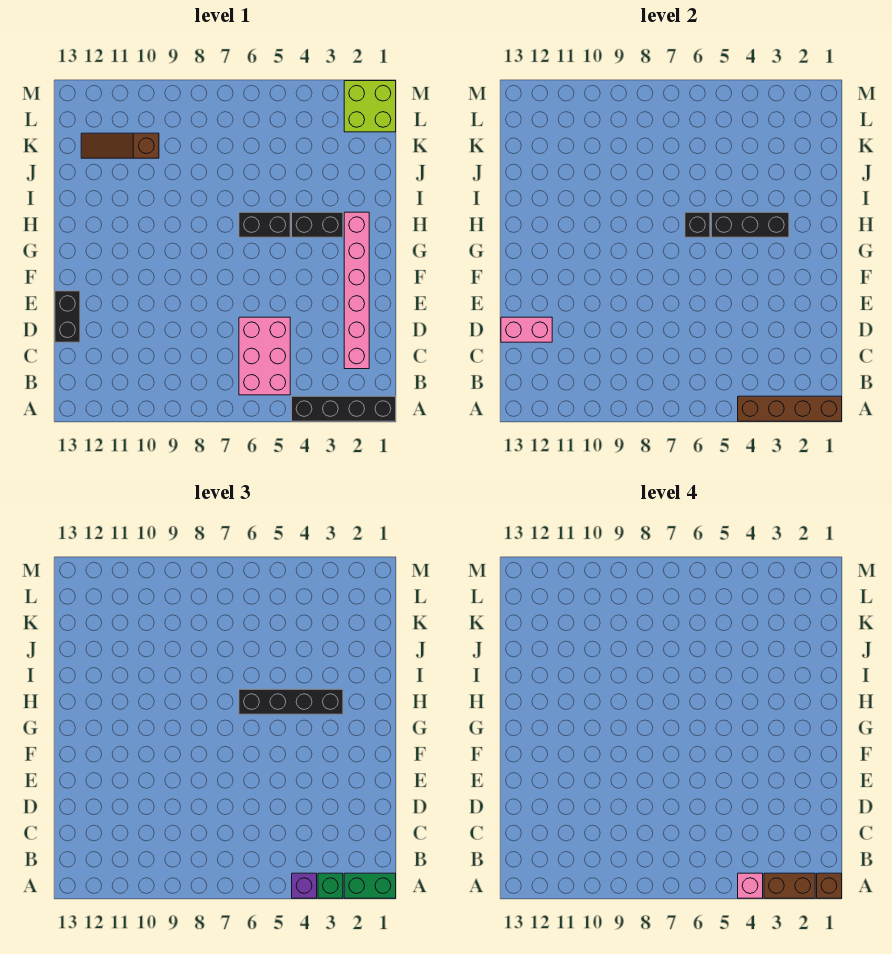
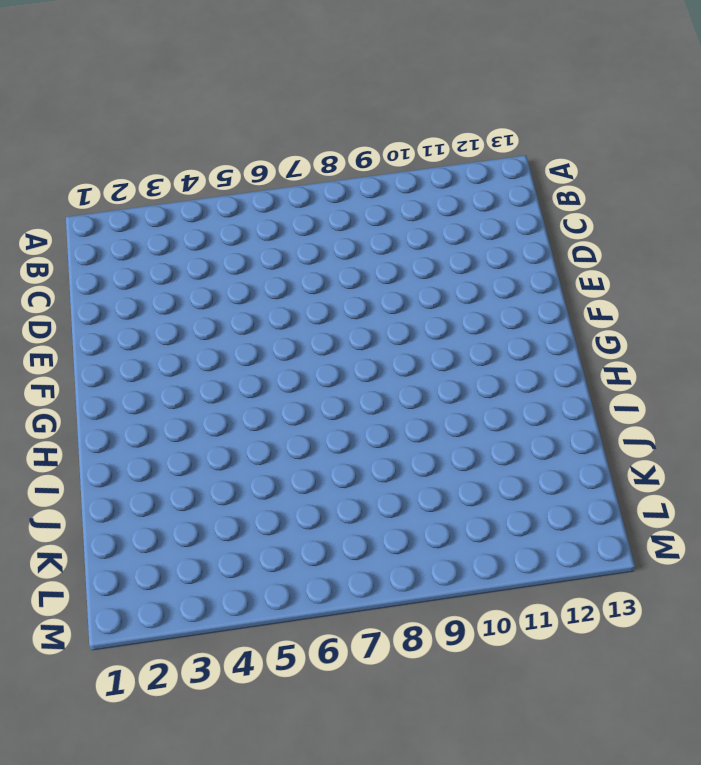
none -> black brick A1:A4 level 1
none -> pink brick B5:D6 level 1
none -> pink brick C2:H2 level 1

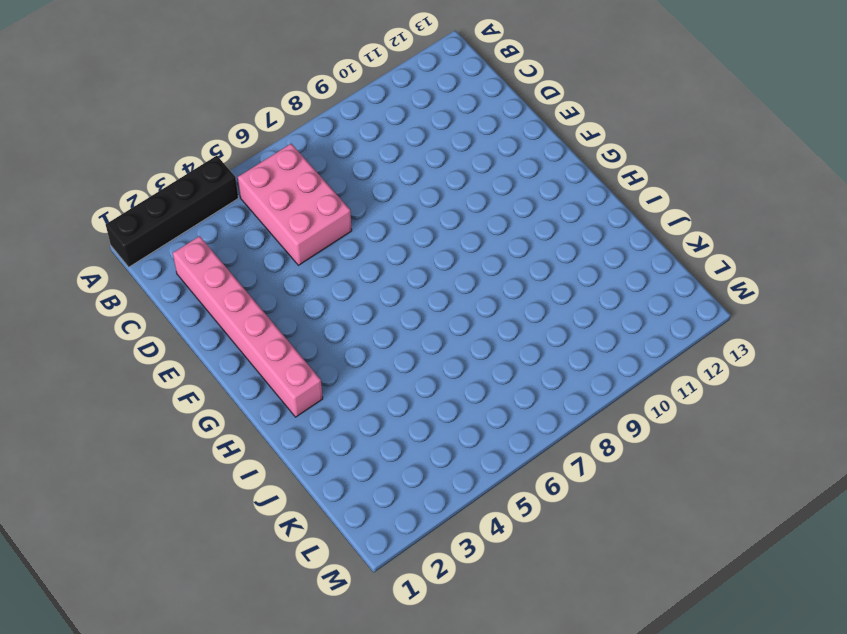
none -> black brick D13:E13 level 1
none -> black brick H3:H4 level 1
none -> black brick H5:H6 level 1

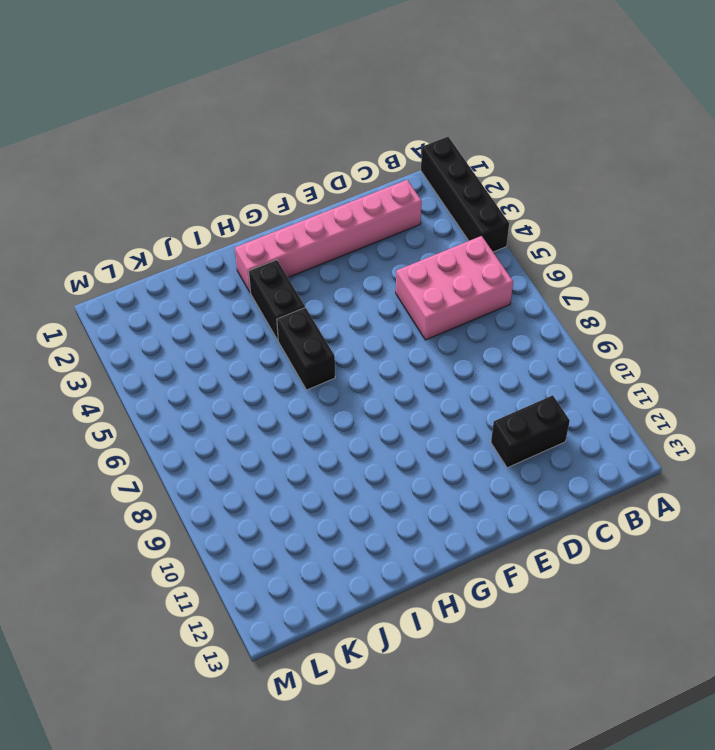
black brick C11:D11 level 1 -> black brick D13:E13 level 1
none -> brown slope K10:K12 level 1 top 10
none -> lime brick L1:M2 level 1
none -> brown brick A1:A4 level 2

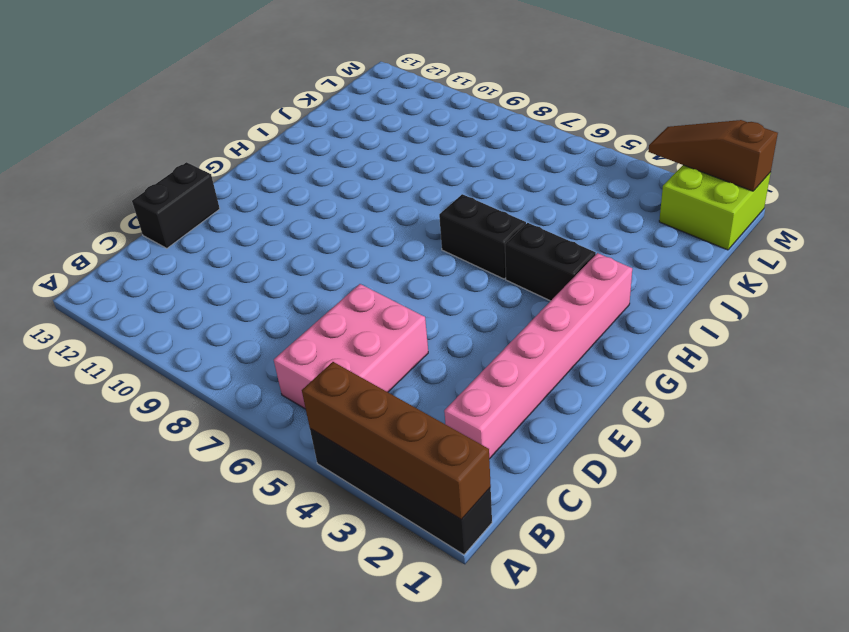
brown slope M1:M3 level 2 top 1 -> brown slope K10:K12 level 1 top 10
none -> pink brick D12:D13 level 2
none -> black brick H3:H5 level 2
none -> black brick H6 level 2

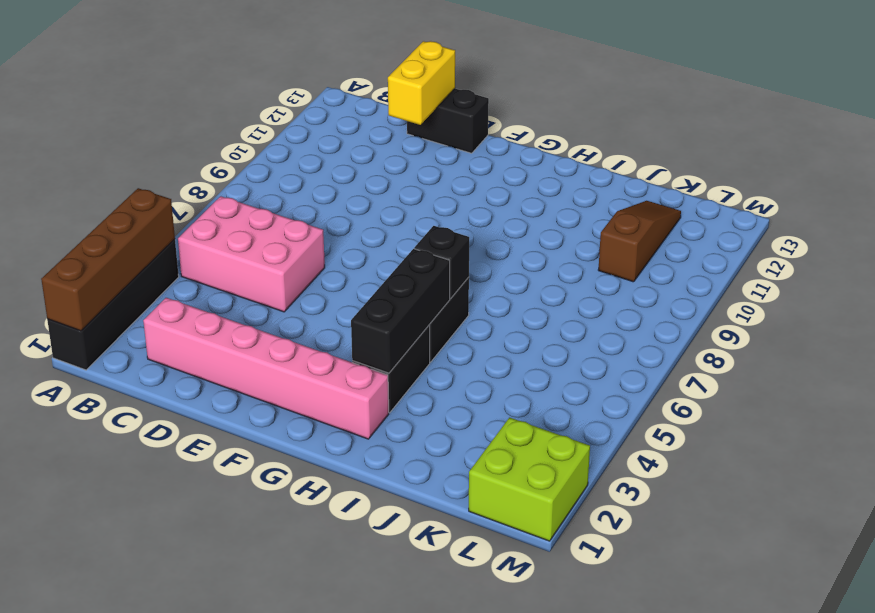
yellow brick D12:D13 level 2 -> pink brick D12:D13 level 2
none -> green brick A1:A2 level 3
none -> green brick A3 level 3
none -> purple brick A4 level 3

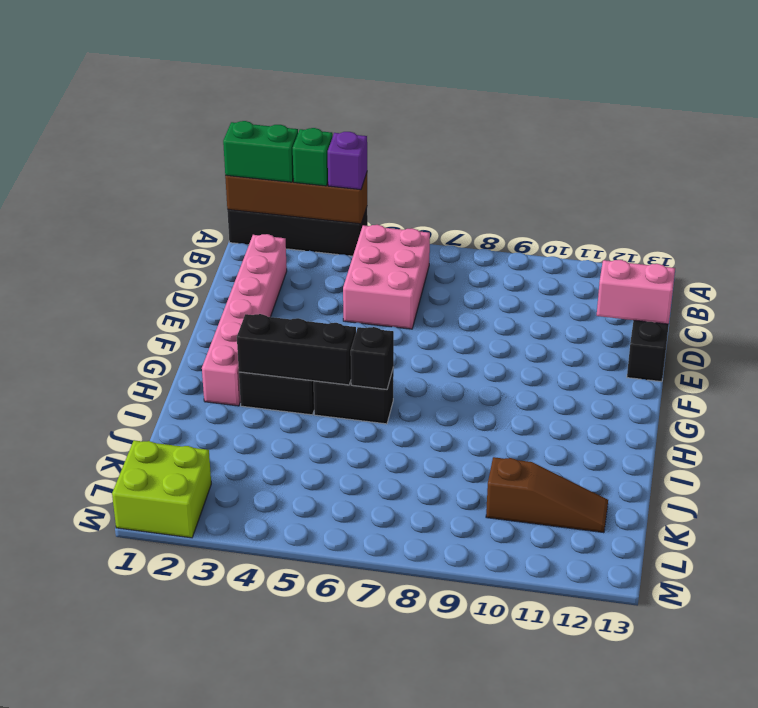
none -> black brick H3:H6 level 3
none -> brown brick A1 level 4
none -> brown brick A2:A3 level 4

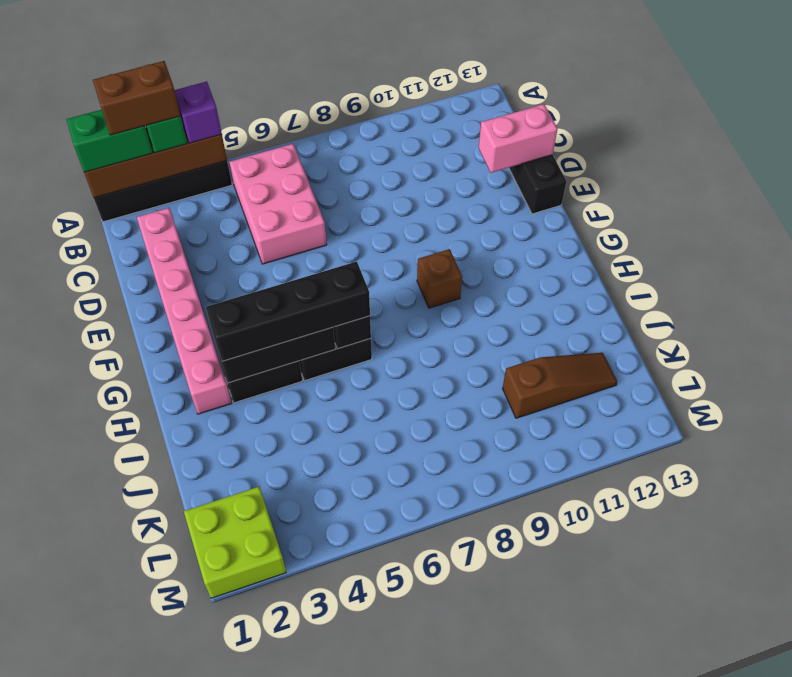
brown brick G9 level 1 -> brown brick A1 level 4
none -> pink brick A4 level 4

